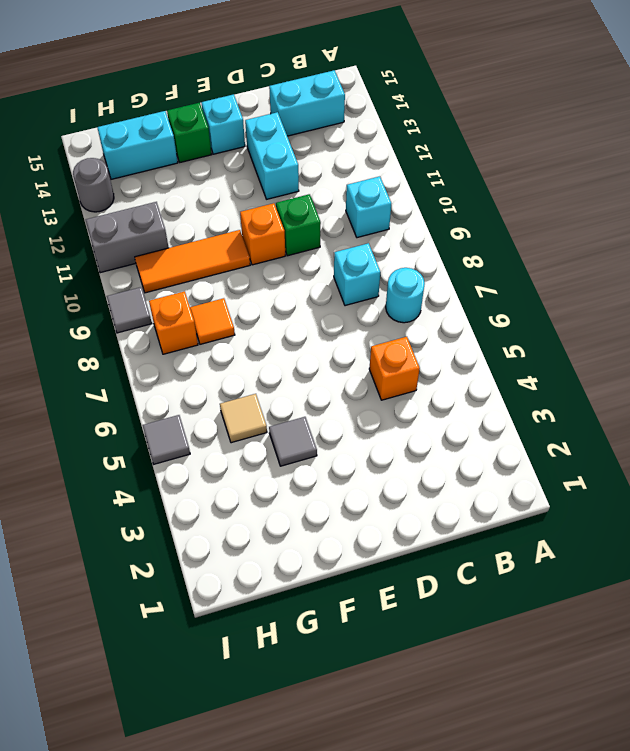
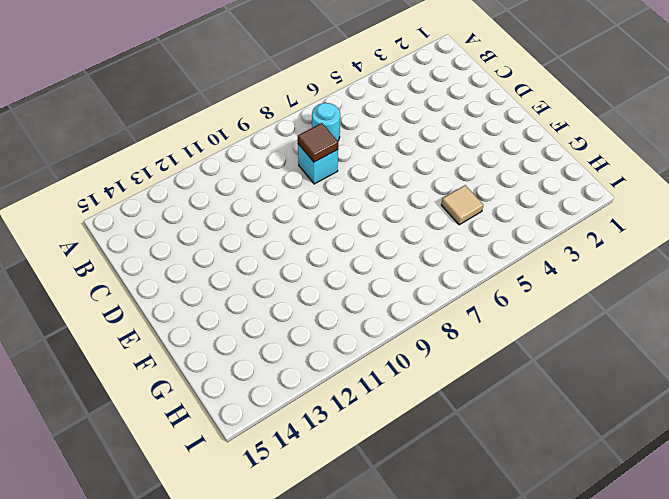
brown tile C8 level 2 -> none
none -> cyan brick B10 level 1
none -> cyan brick B14:C14 level 1
none -> orange brick C5 level 1

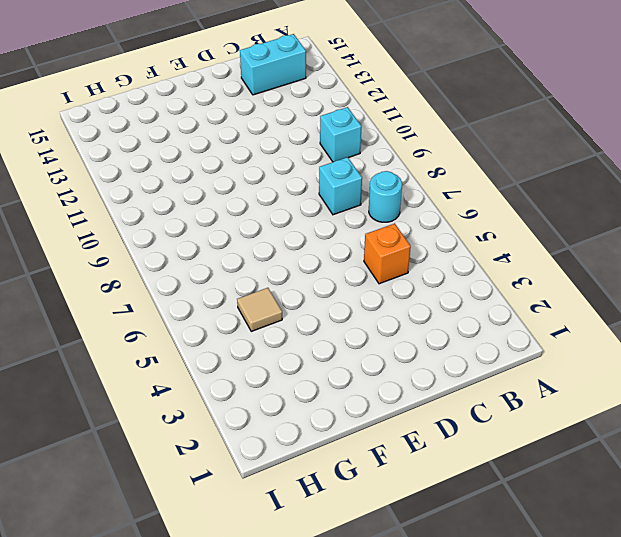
none -> green brick D10 level 1
none -> cyan brick D12:D13 level 1
none -> orange brick E10 level 1

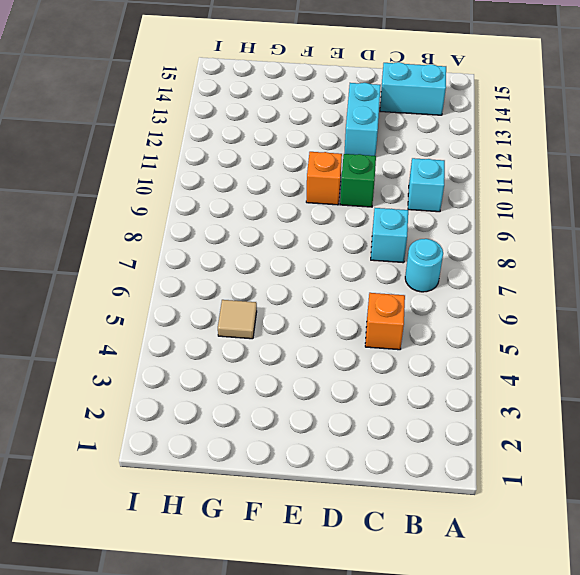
none -> cyan brick E14 level 1
none -> grey tile F4 level 1
none -> orange tile F10:H10 level 1

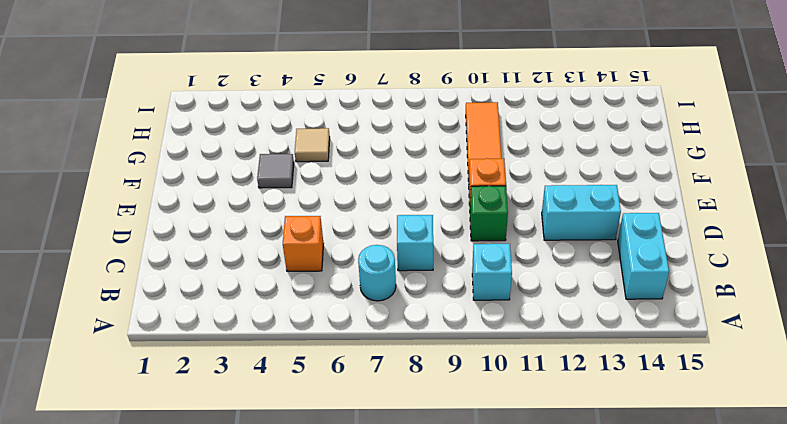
none -> cyan brick E14 level 1
none -> green brick F14 level 1
none -> orange tile G8 level 1

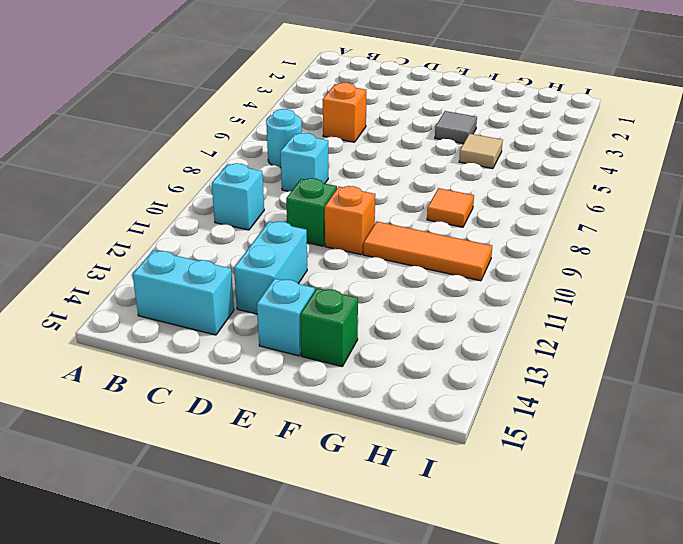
none -> cyan brick G14:H14 level 1
none -> orange brick H8 level 1
none -> grey brick H11:I11 level 1

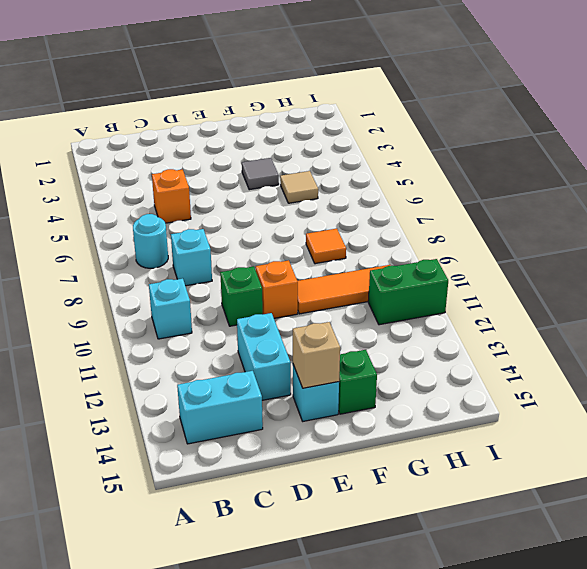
tan brick E14 level 2 -> none
green brick H11:I11 level 1 -> grey brick H11:I11 level 1
none -> cyan brick G14:H14 level 1
none -> orange brick H8 level 1
none -> grey tile I5 level 1

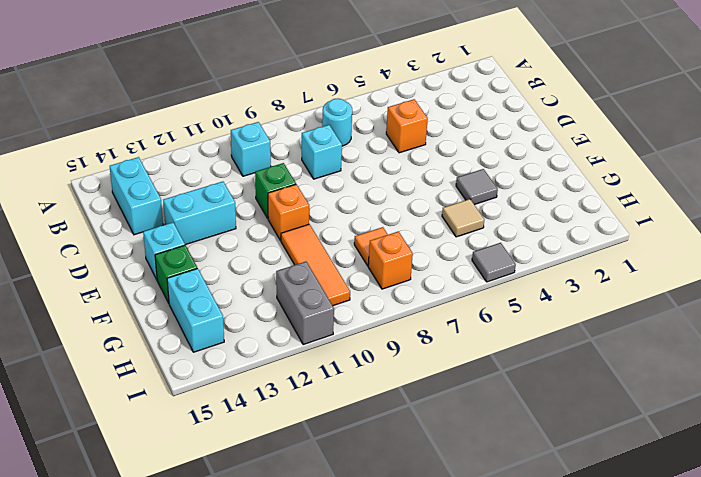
none -> grey tile I9 level 1
none -> grey round brick I13 level 1

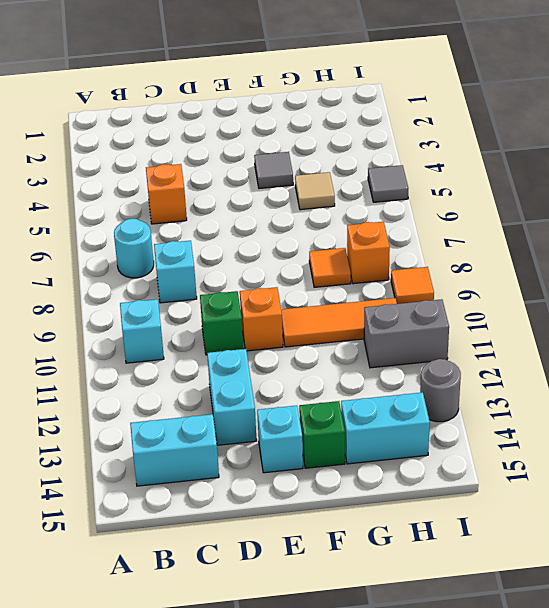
orange tile I9 level 1 -> grey tile I9 level 1

